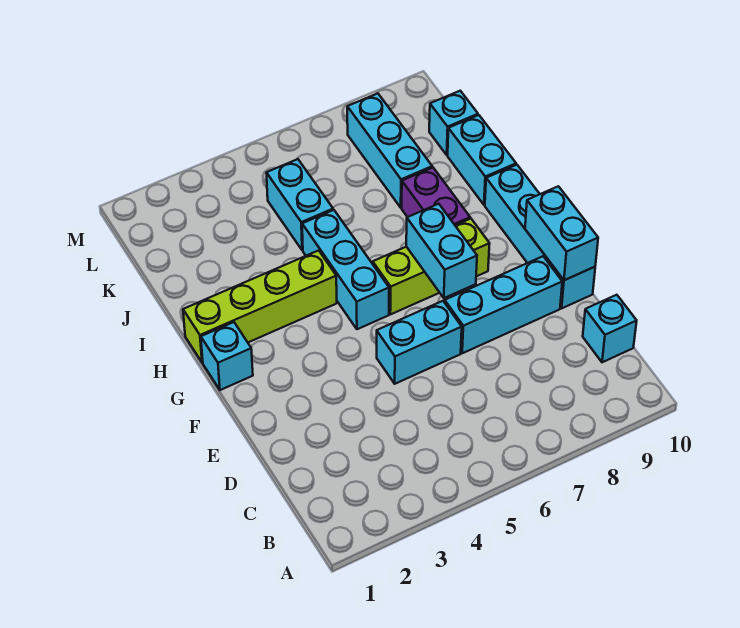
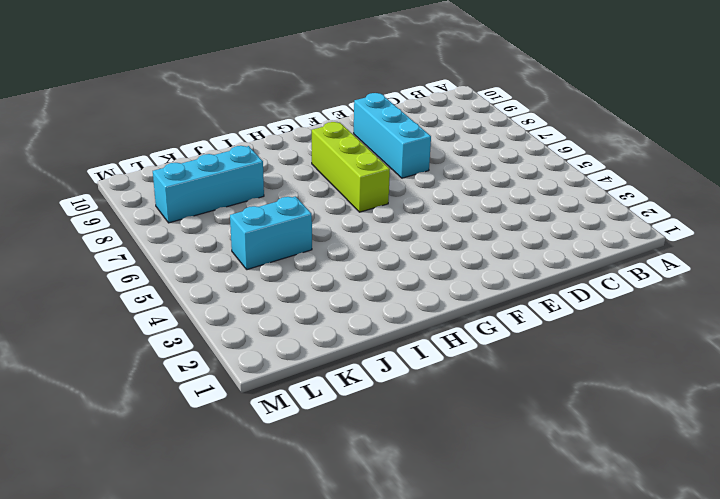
none -> cyan brick C10 level 1
none -> cyan brick E5:E6 level 1
none -> cyan brick E10:H10 level 1

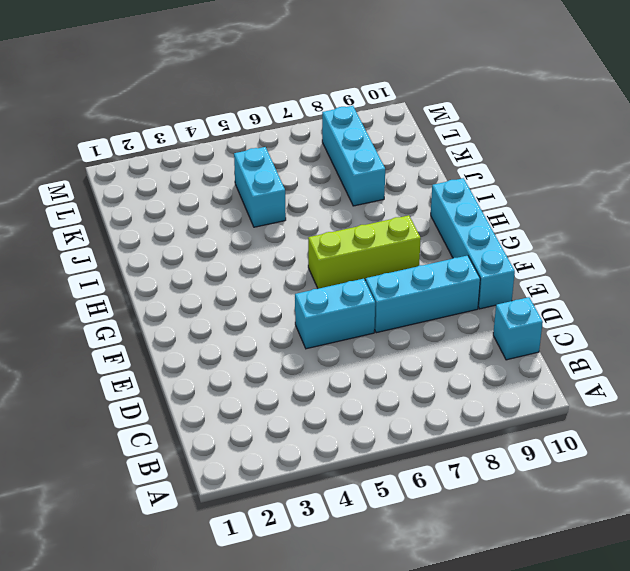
none -> cyan brick G1 level 1
none -> cyan brick G5:I5 level 1
none -> lime brick H1:H4 level 1

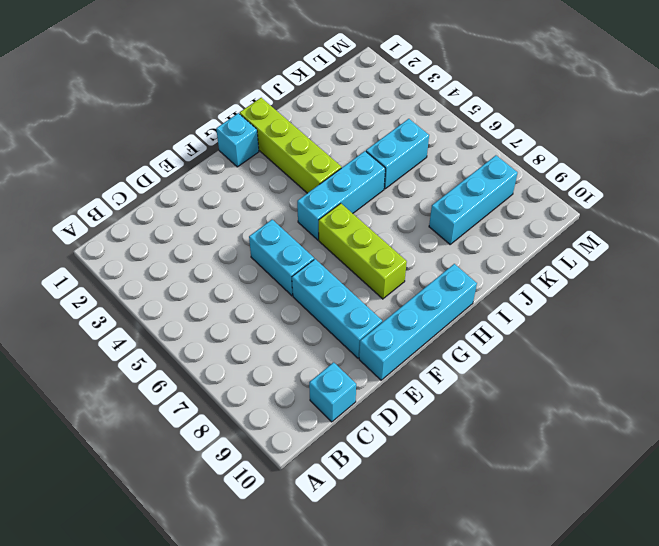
none -> purple brick H8:I8 level 1
none -> cyan brick I10:J10 level 1
none -> cyan brick K10 level 1

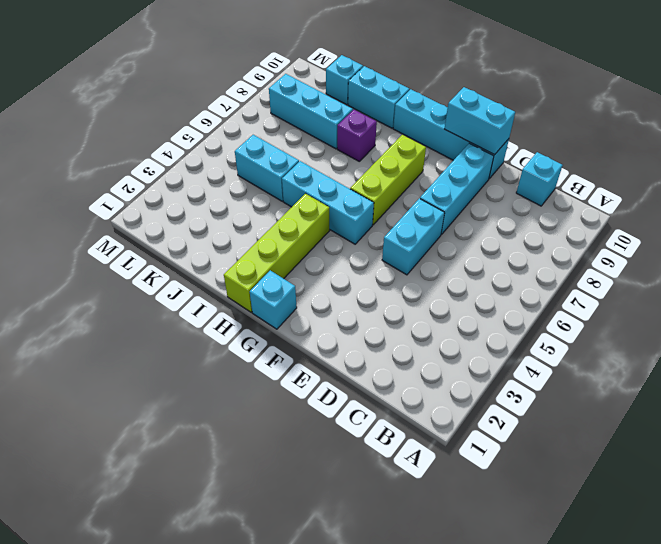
purple brick I8 level 1 -> purple brick H8:I8 level 1
none -> cyan brick F7:G7 level 2

